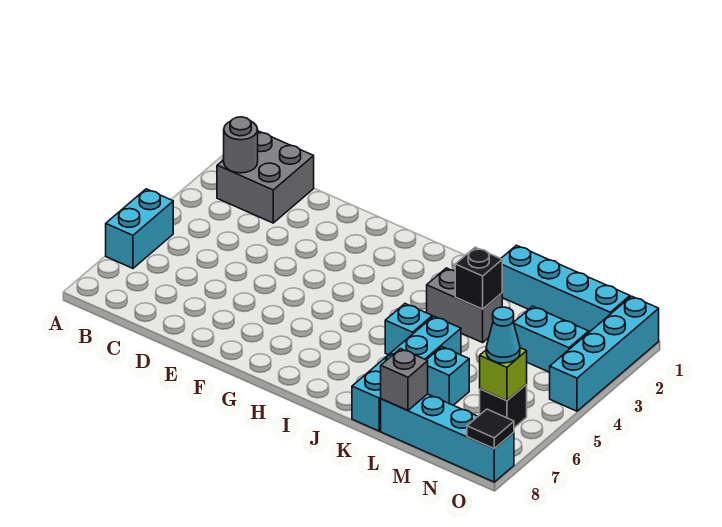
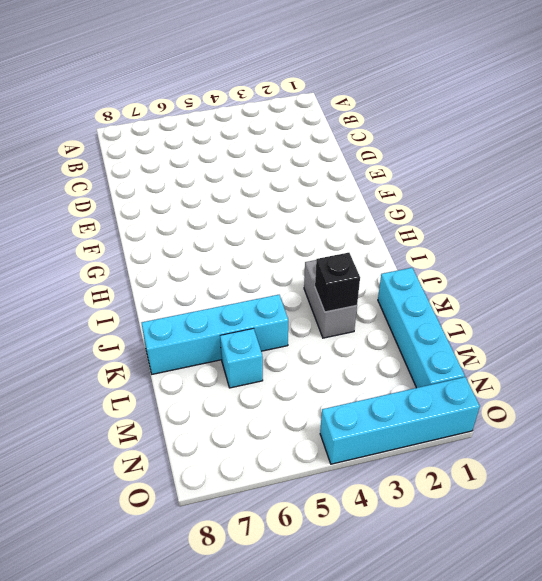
none -> cyan brick A5:A6 level 1
none -> grey brick B1:C2 level 1
none -> cyan brick J5 level 1

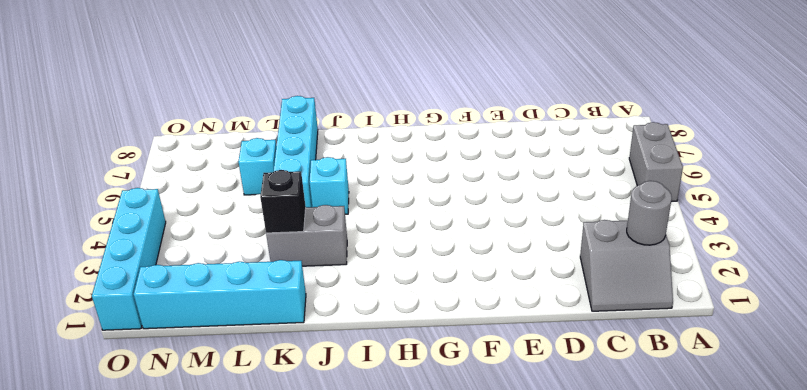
grey brick A5:A6 level 1 -> cyan brick A5:A6 level 1
grey slope B1:C2 level 1 top 2 -> grey brick B1:C2 level 1
none -> cyan brick L8:O8 level 1
none -> cyan brick M3:N3 level 1
none -> black brick N6 level 1

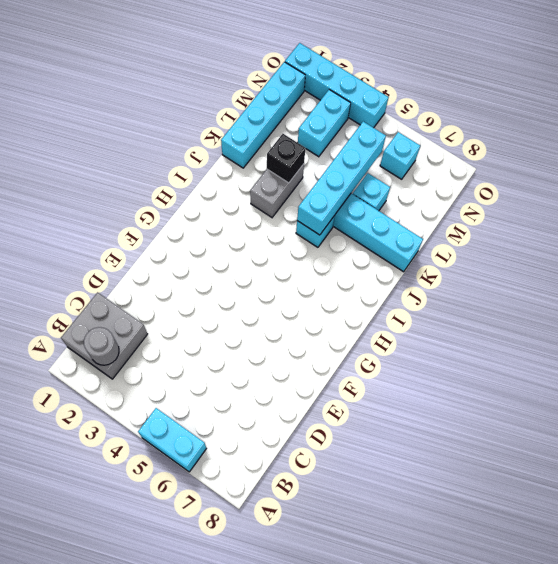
cyan brick J5:M5 level 2 -> cyan brick L8:O8 level 1
cyan brick N6 level 1 -> black brick N6 level 1
none -> grey brick L8 level 2
none -> lime brick N6 level 2
none -> black tile O8 level 2

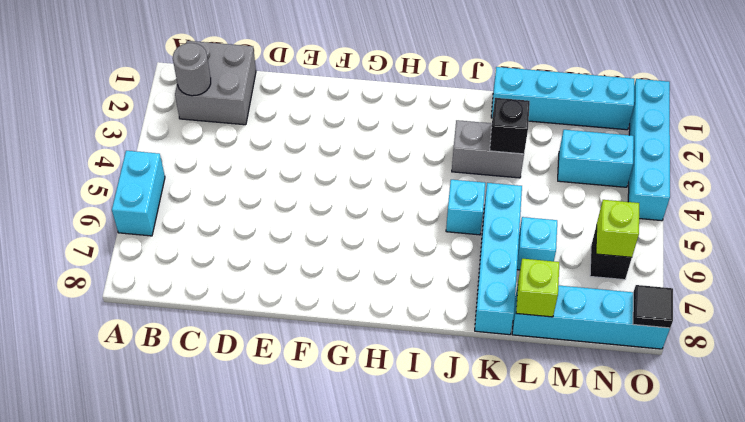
lime brick L8 level 2 -> grey brick L8 level 2
none -> cyan cone N6 level 3

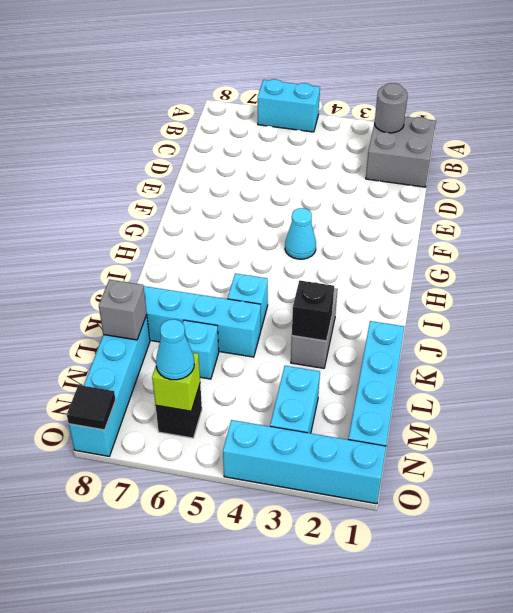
cyan cone G4 level 1 -> none

